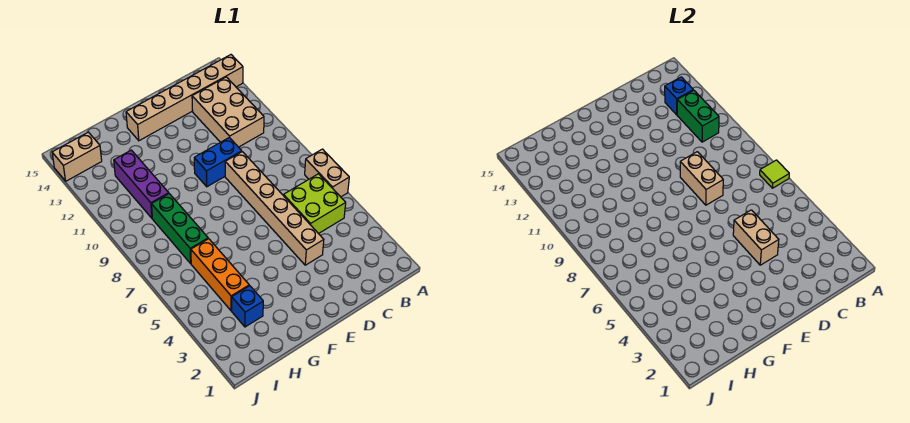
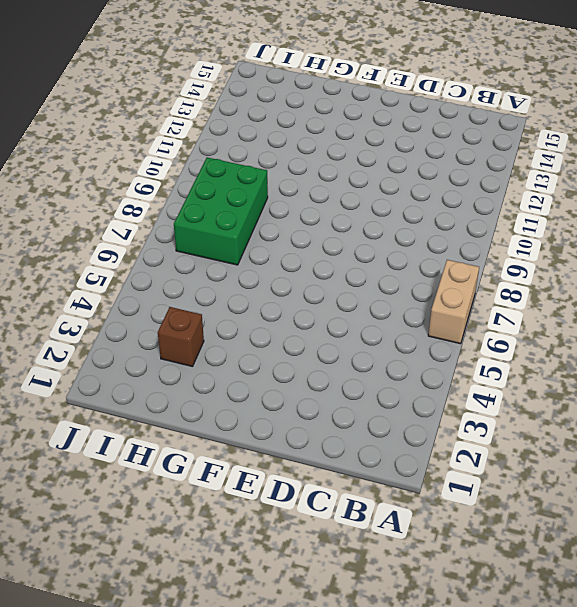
brown brick H3 level 1 -> blue brick H3 level 1
green brick H7:I9 level 1 -> green brick H7:H9 level 1
none -> tan brick A14:F14 level 1
none -> lime brick B5:C6 level 1
none -> tan brick B11:C13 level 1

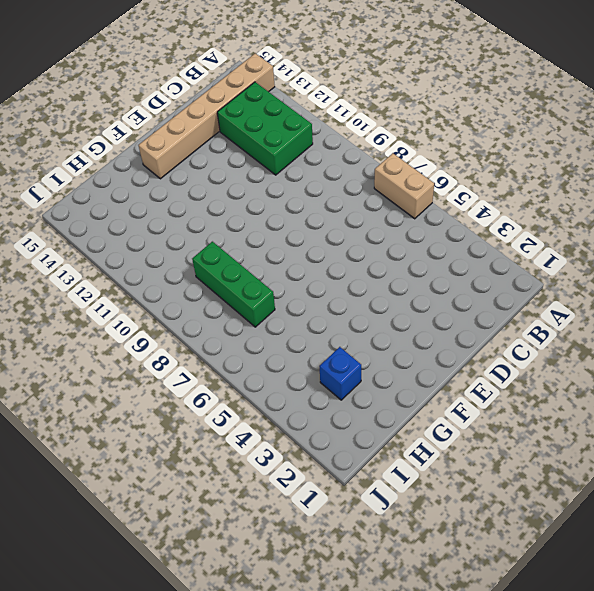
green brick B11:C13 level 1 -> tan brick B11:C13 level 1
none -> lime brick B5:C6 level 1
none -> tan brick D4:D9 level 1
none -> blue brick D10:E10 level 1

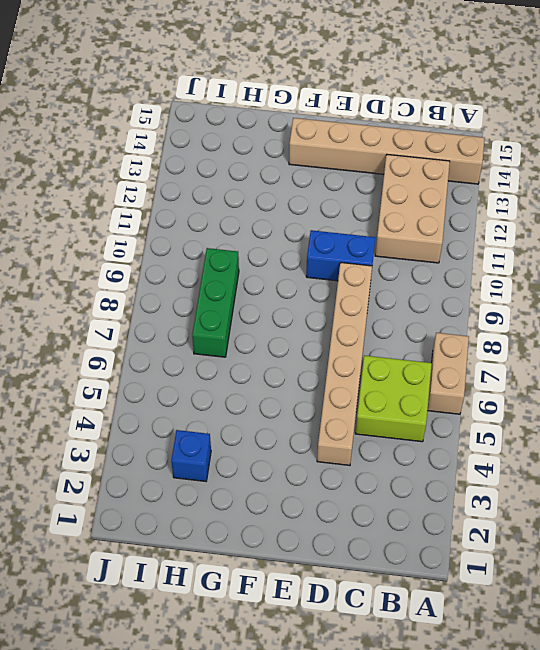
none -> orange brick H4:H6 level 1
none -> purple brick H10:H12 level 1
none -> tan brick I14:J14 level 1

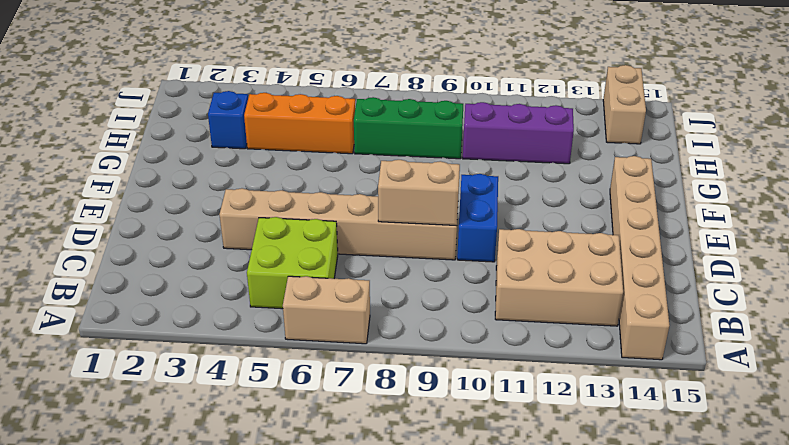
none -> lime tile A7 level 2
none -> green brick B11:B12 level 2
none -> blue brick B13 level 2

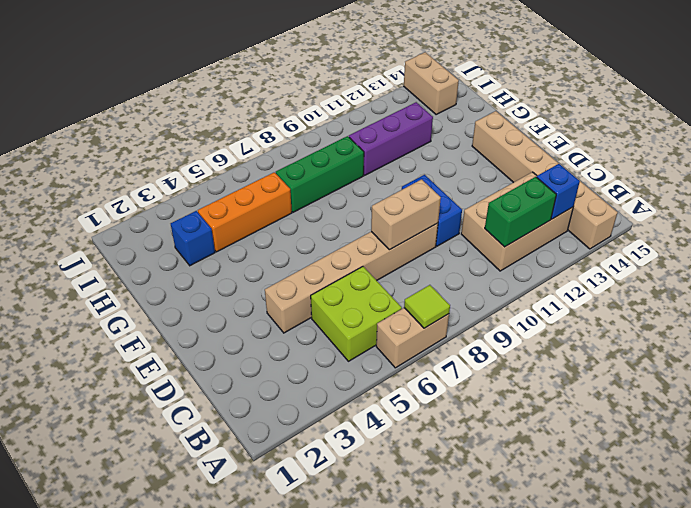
none -> tan brick D4:D5 level 2

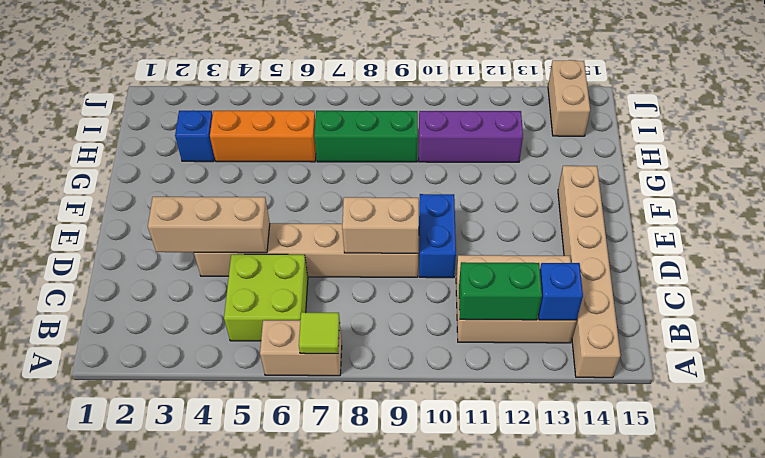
tan brick D3:D5 level 2 -> tan brick D4:D5 level 2

